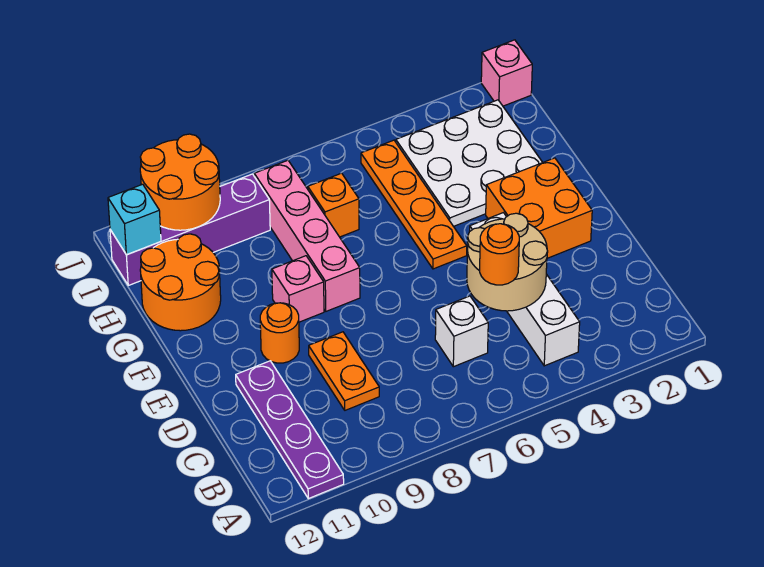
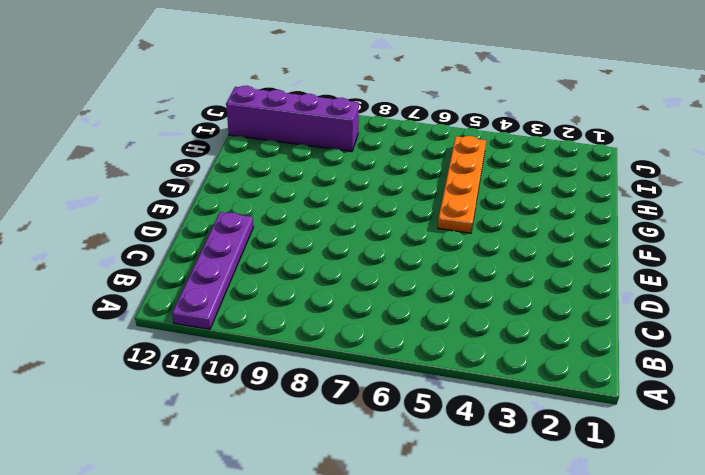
none -> white brick B4:E4 level 1
none -> white brick C6 level 1
none -> orange plate C9:D9 level 1

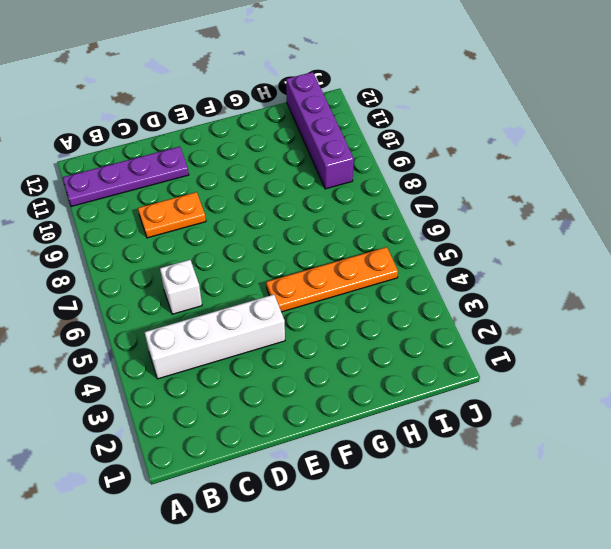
none -> orange brick E2:F3 level 1
none -> orange round brick E10 level 1
none -> pink brick F8:I8 level 1

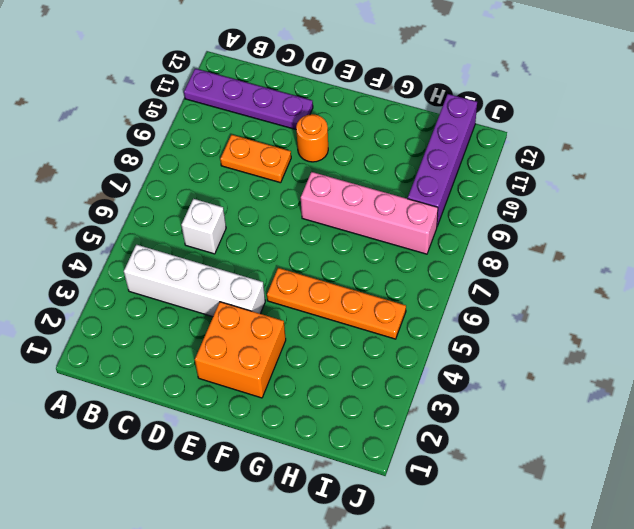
none -> pink brick F9 level 1
none -> white plate G2:I4 level 1
none -> orange round brick G11:H12 level 1

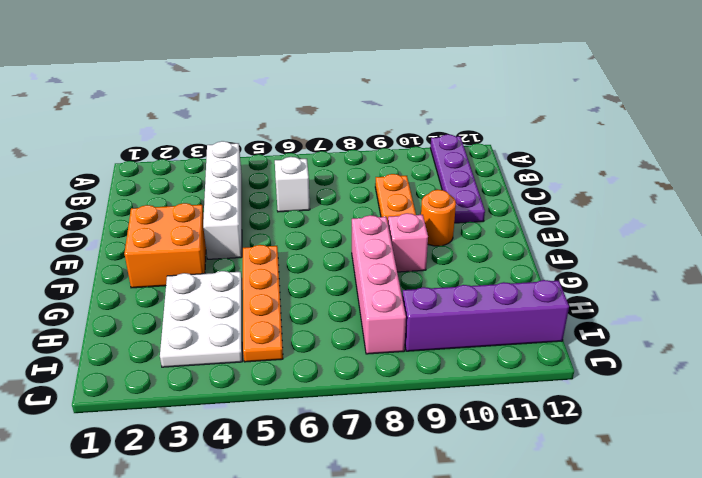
white plate G3:I4 level 1 -> white plate G2:I4 level 1
none -> orange round brick G11:H12 level 1
none -> orange brick H7 level 1
none -> pink brick J1 level 1

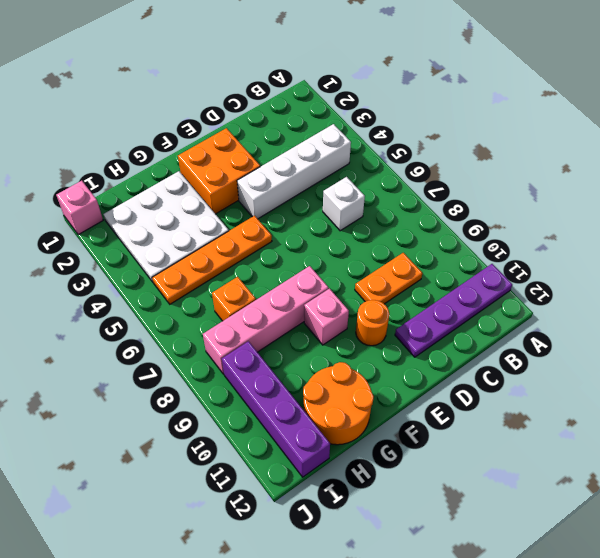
none -> tan round brick C4:D5 level 2
none -> orange round brick I10:J11 level 2
none -> cyan brick I12 level 2

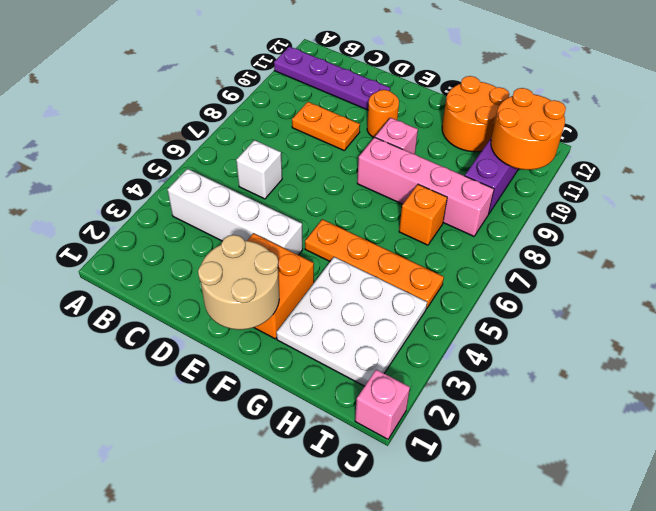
tan round brick E1:F2 level 2 -> tan round brick C4:D5 level 2
none -> cyan brick I12 level 2
none -> orange round brick C5 level 3

